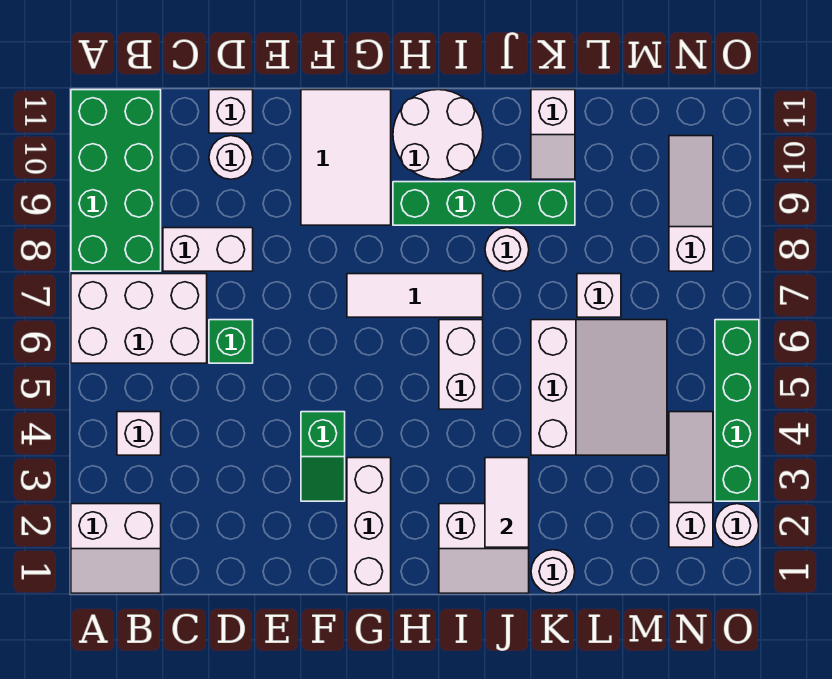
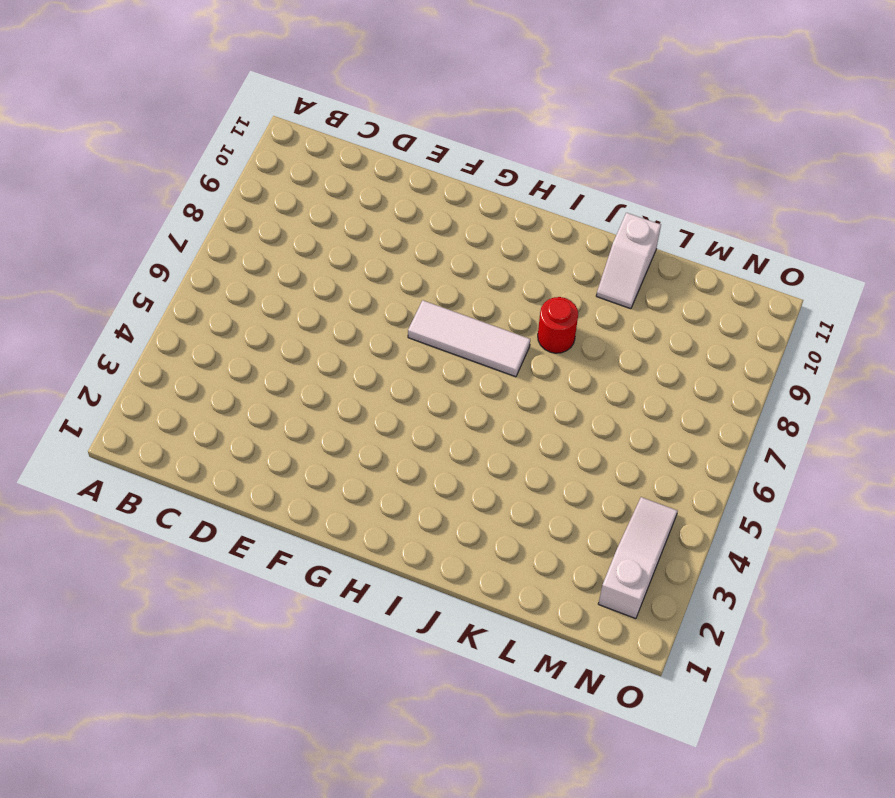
red round brick J8 level 1 -> white round brick J8 level 1
none -> white slope A1:B2 level 1 top 2
none -> white brick A6:C7 level 1
none -> green brick A8:B11 level 1

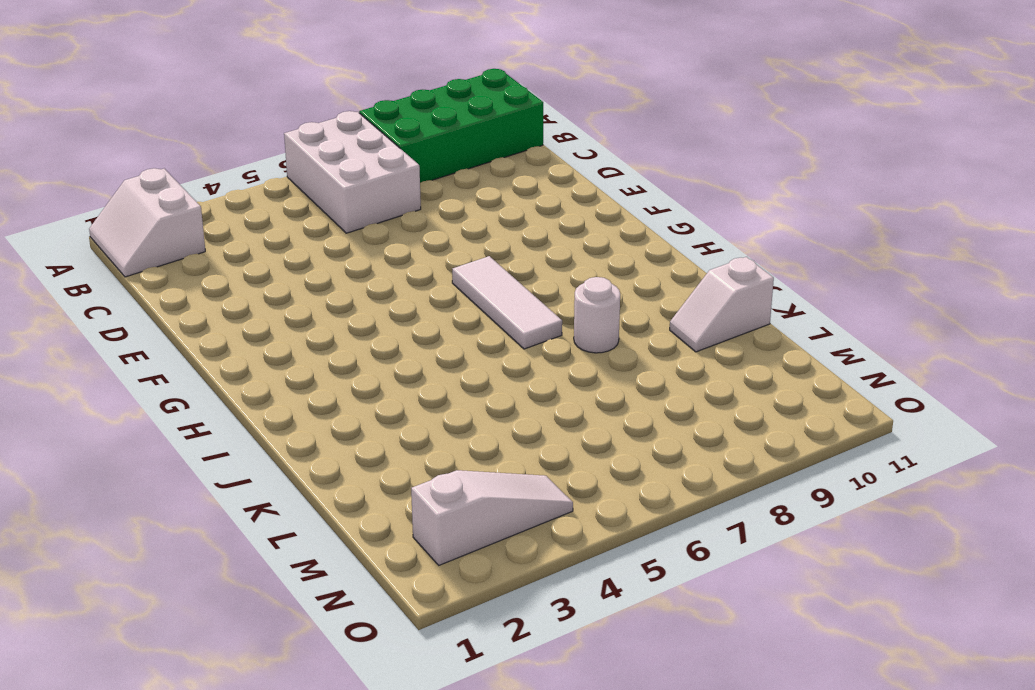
none -> white brick B4 level 1
none -> white brick C8:D8 level 1
none -> green brick D6 level 1

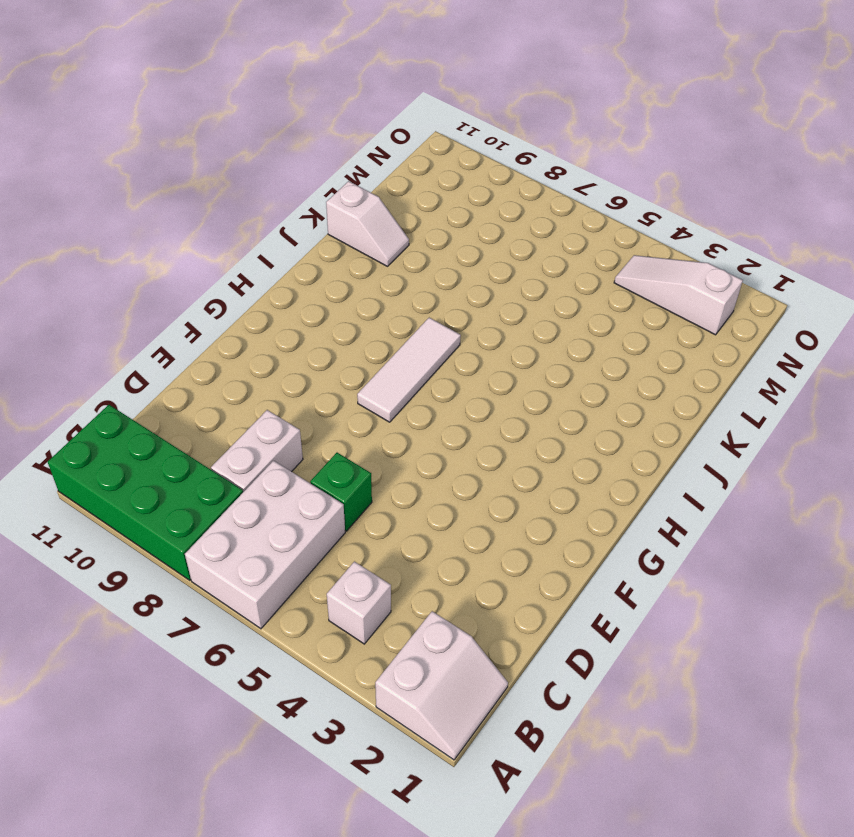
none -> white round brick D10 level 1
none -> white brick D11 level 1
none -> green slope F3:F4 level 1 top 4

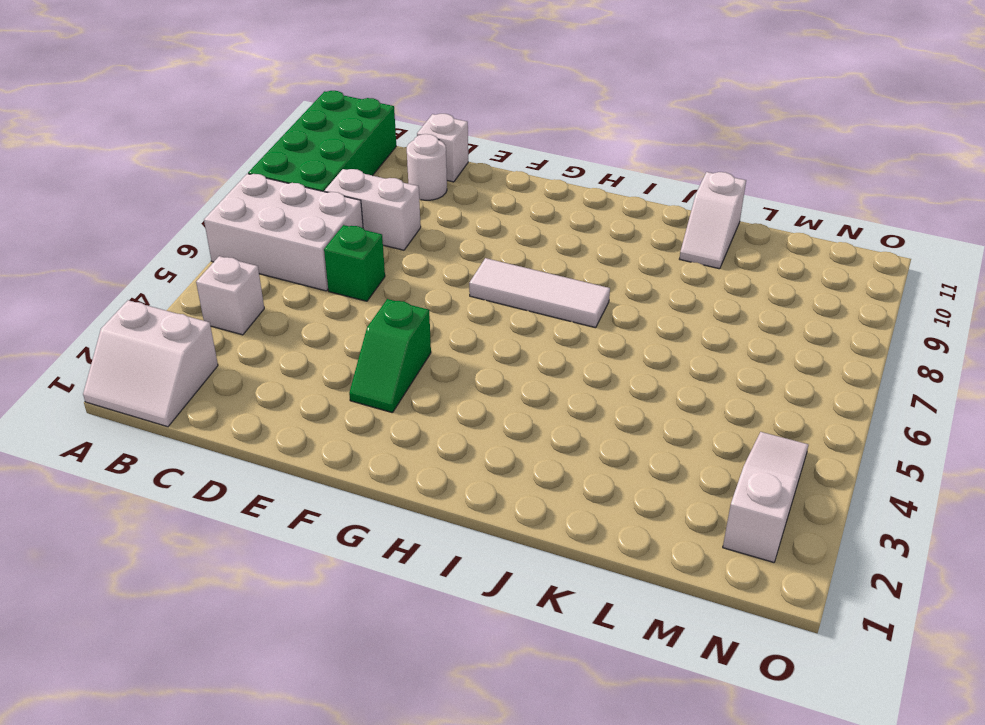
none -> white tile F9:G11 level 1
none -> white brick G1:G3 level 1
none -> green brick H9:K9 level 1

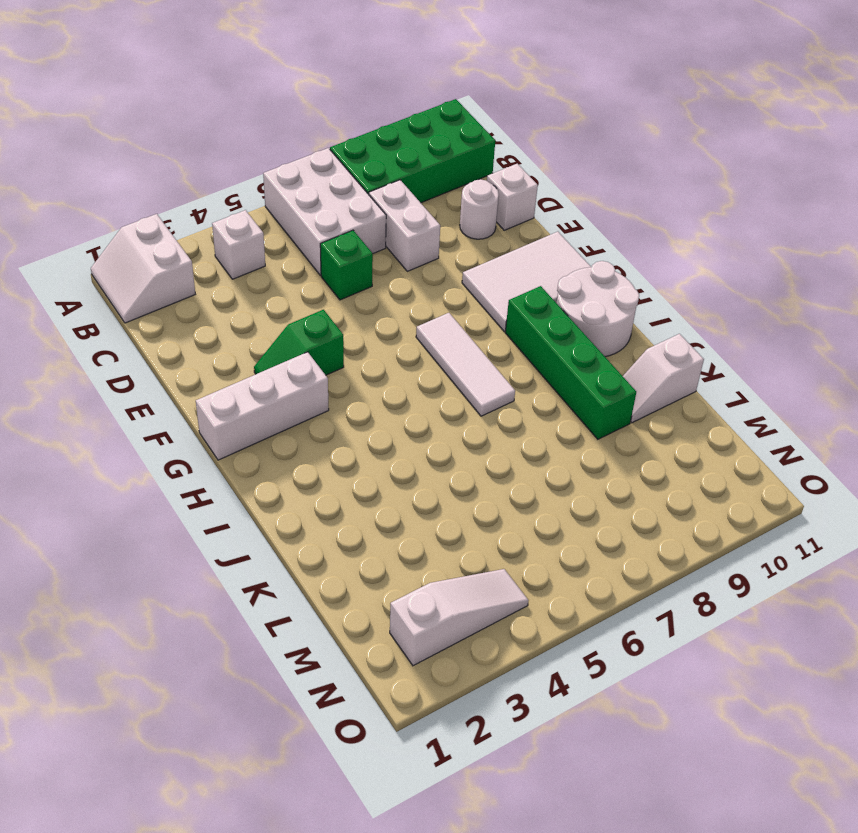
none -> white slope I1:J2 level 1 top 2
none -> white brick I5:I6 level 1
none -> white round brick J8 level 1

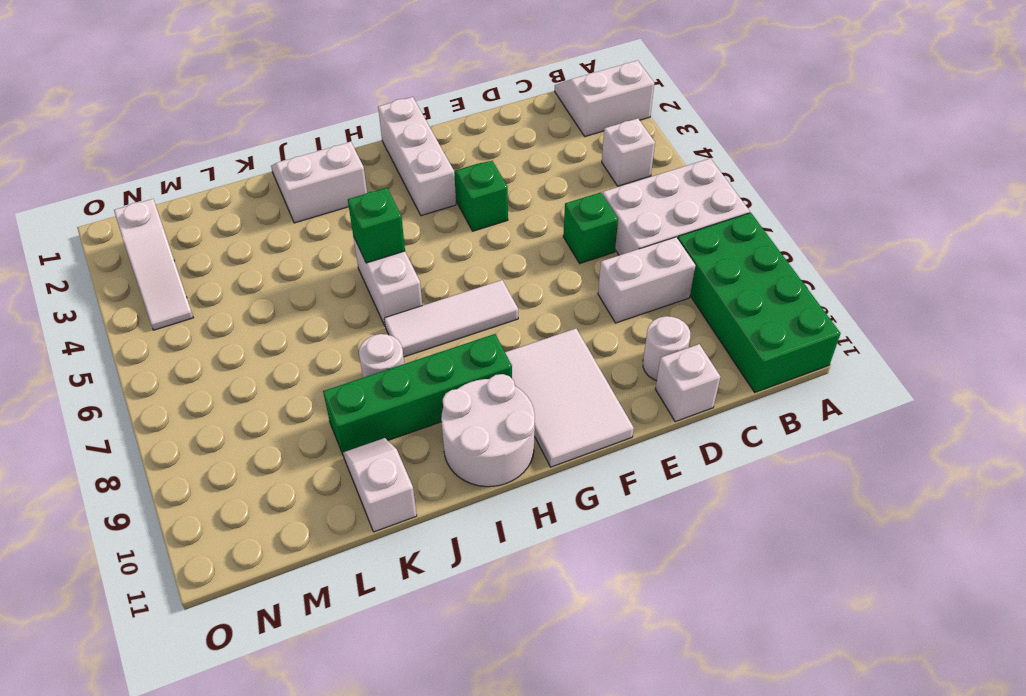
green brick I5 level 2 -> none
none -> white round brick K1 level 1
none -> white slope K4:M6 level 1 top K
none -> white brick L7 level 1

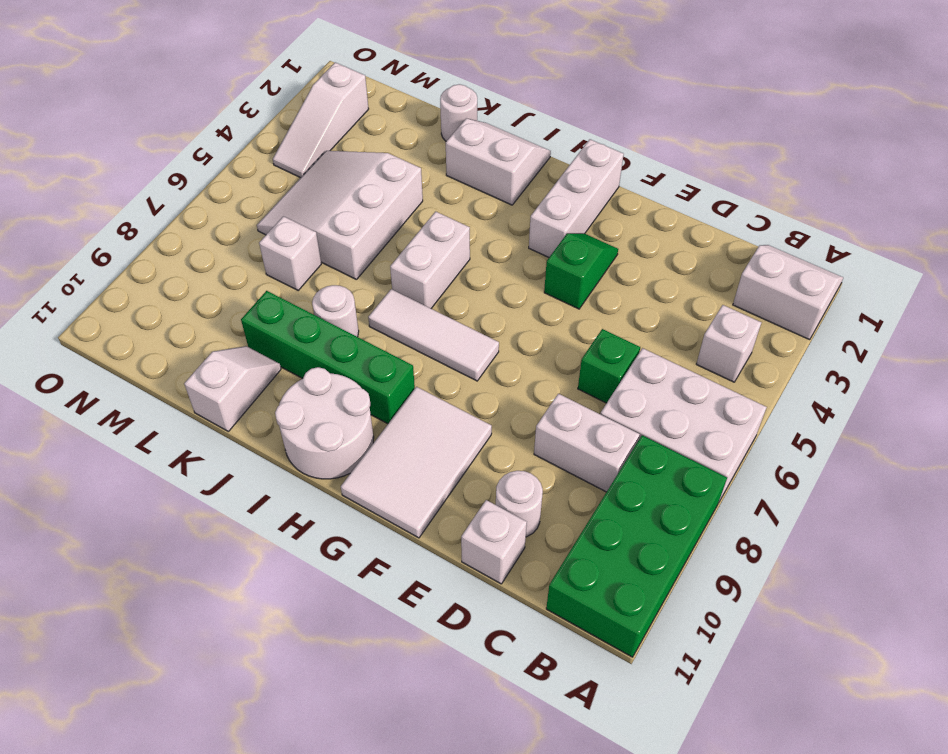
none -> white slope N8:N10 level 1 top 8
none -> white round brick O2 level 1
none -> green brick O3:O6 level 1

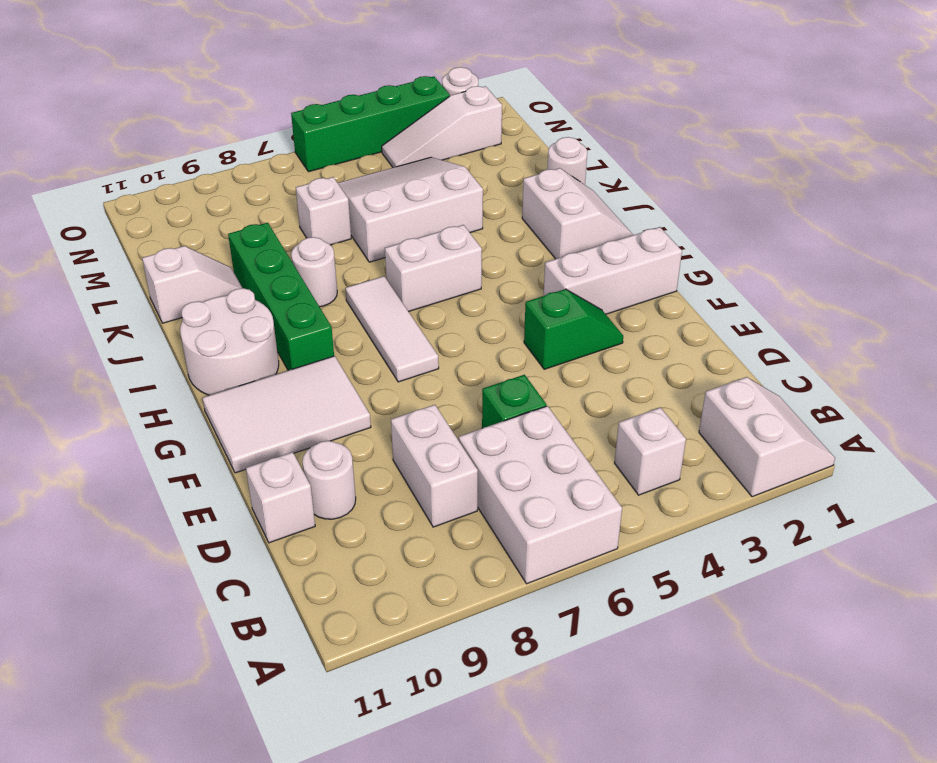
none -> green brick A8:B11 level 1
none -> white slope N8:N10 level 1 top 8
none -> white tile J2:J3 level 2

